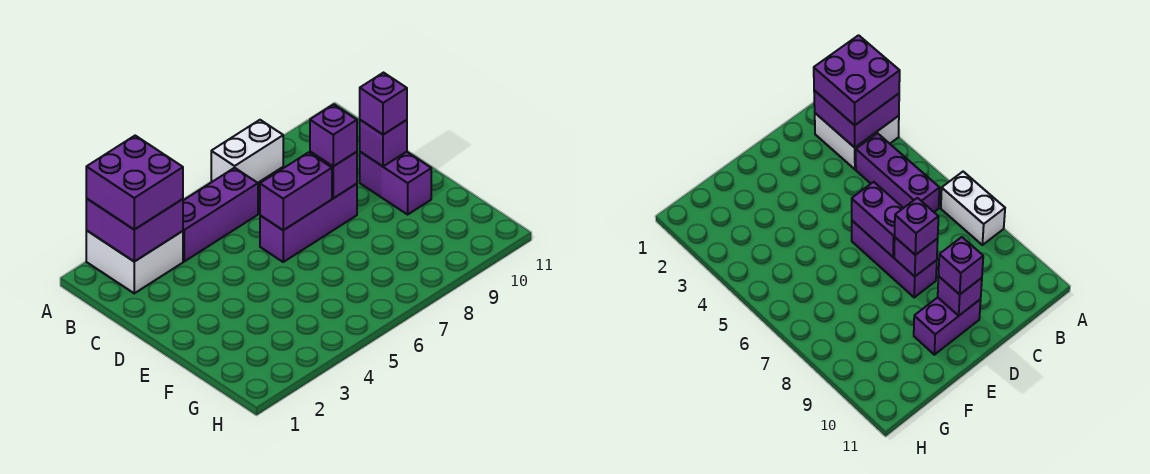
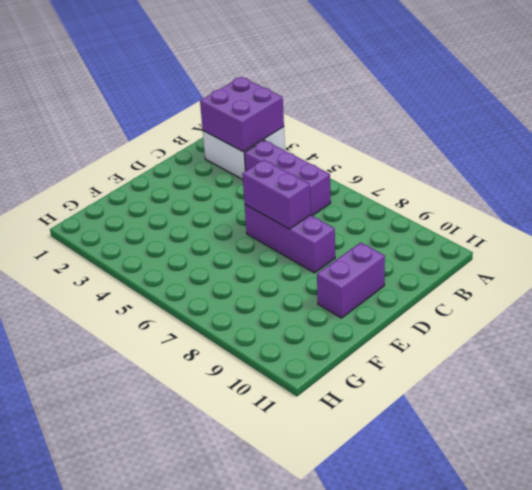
none -> white brick A7:A8 level 1
none -> purple brick D8 level 2
none -> purple brick D10 level 2

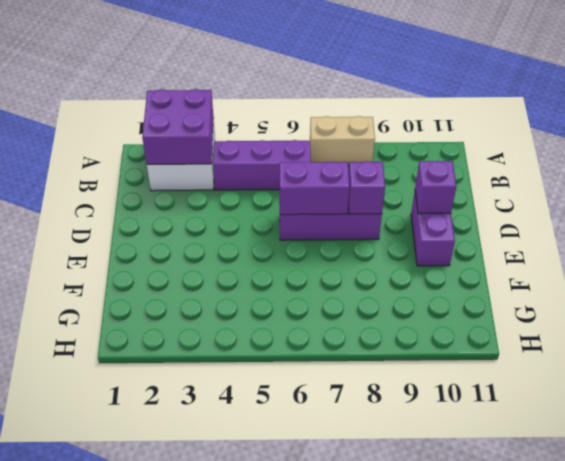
tan brick A7:A8 level 1 -> white brick A7:A8 level 1
none -> purple brick A2:B3 level 3
none -> purple brick D8 level 3
none -> purple brick D10 level 3

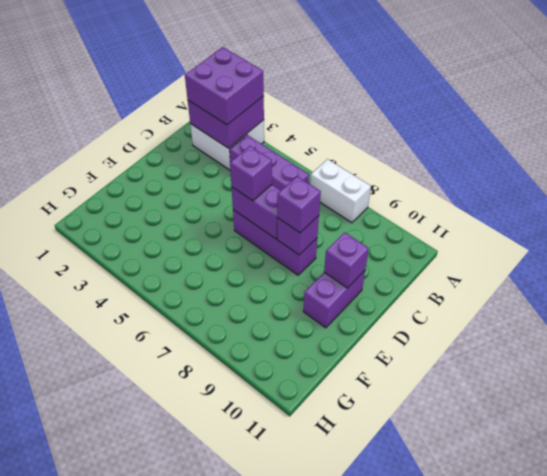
purple brick D6 level 3 -> purple brick D10 level 3

